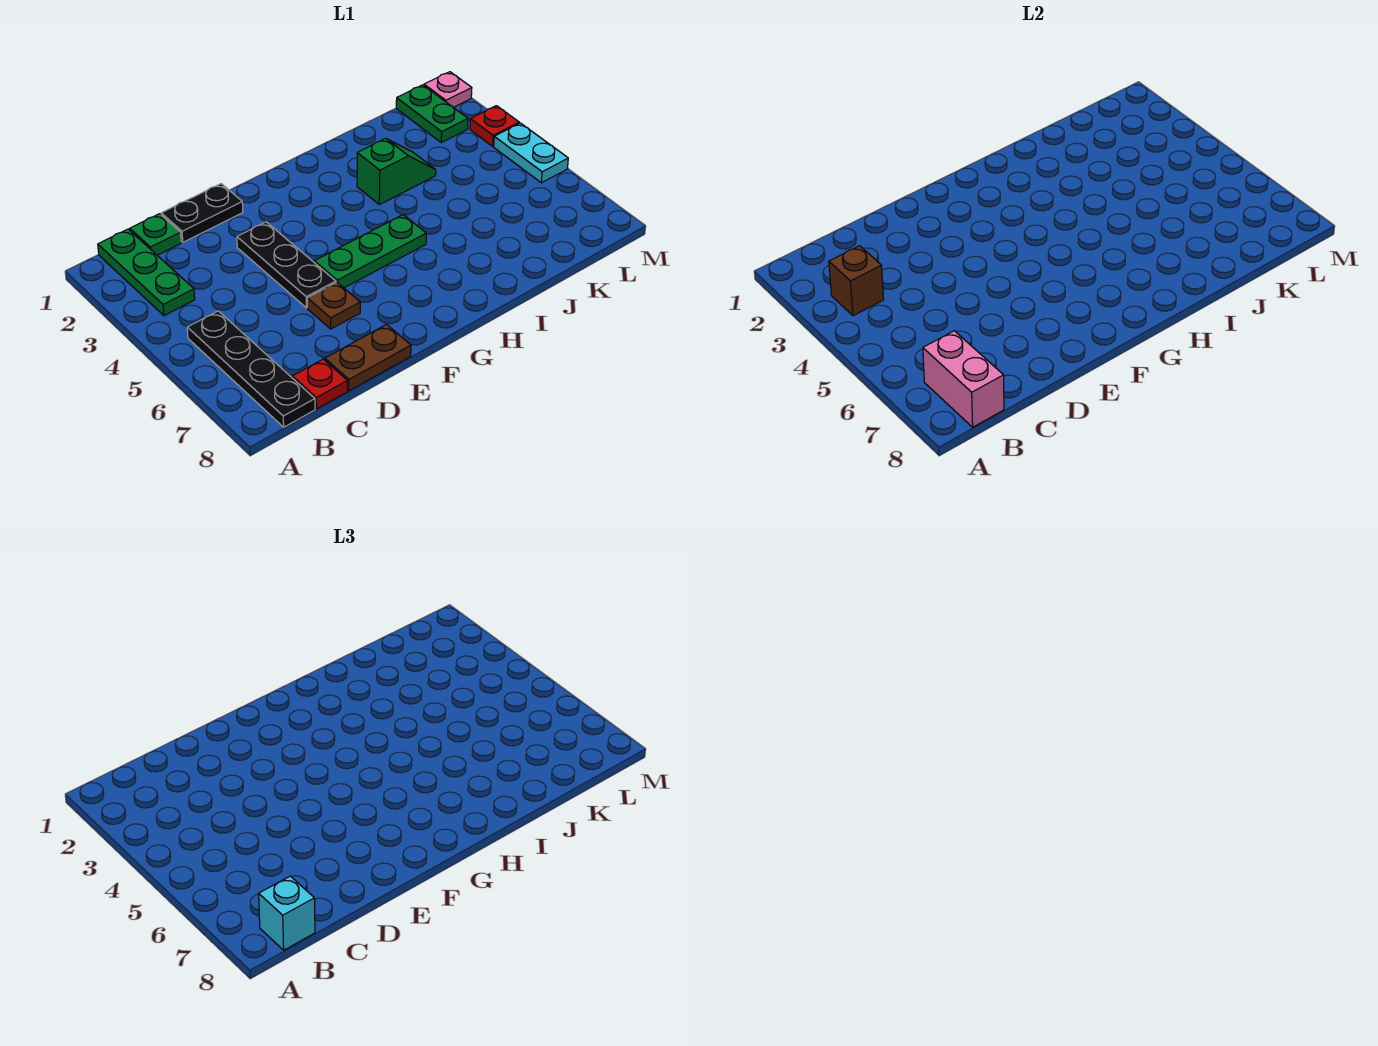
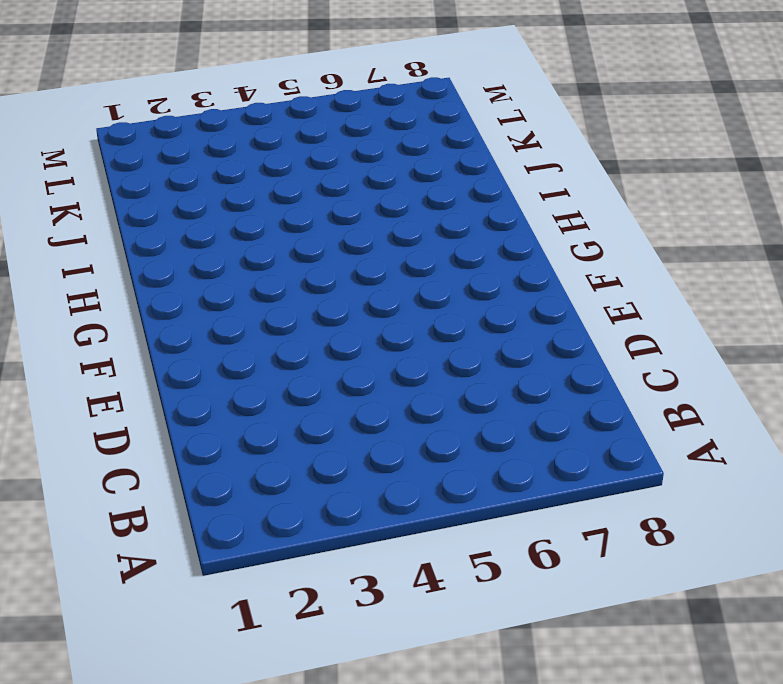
none -> green plate B1:B3 level 1
none -> black plate B5:B8 level 1
none -> green plate C1 level 1

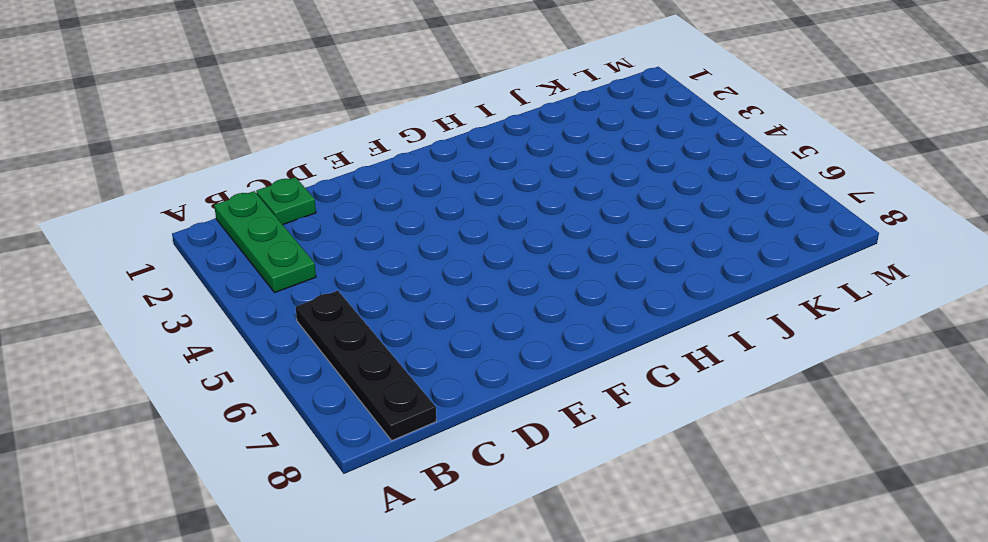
none -> red plate C8 level 1
none -> black plate D1:E1 level 1
none -> brown plate D8:E8 level 1

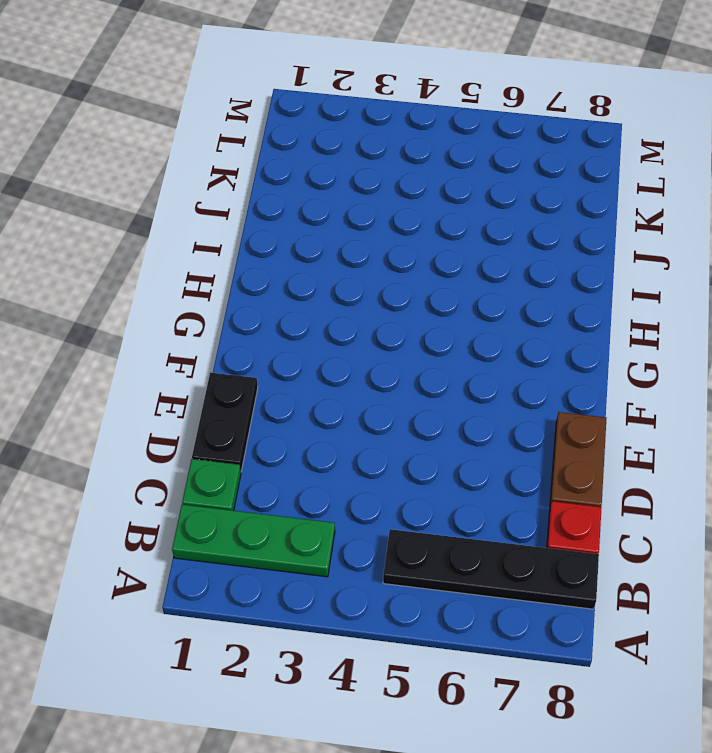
none -> black plate E3:E5 level 1
none -> brown plate E6 level 1
none -> green plate F5:H5 level 1

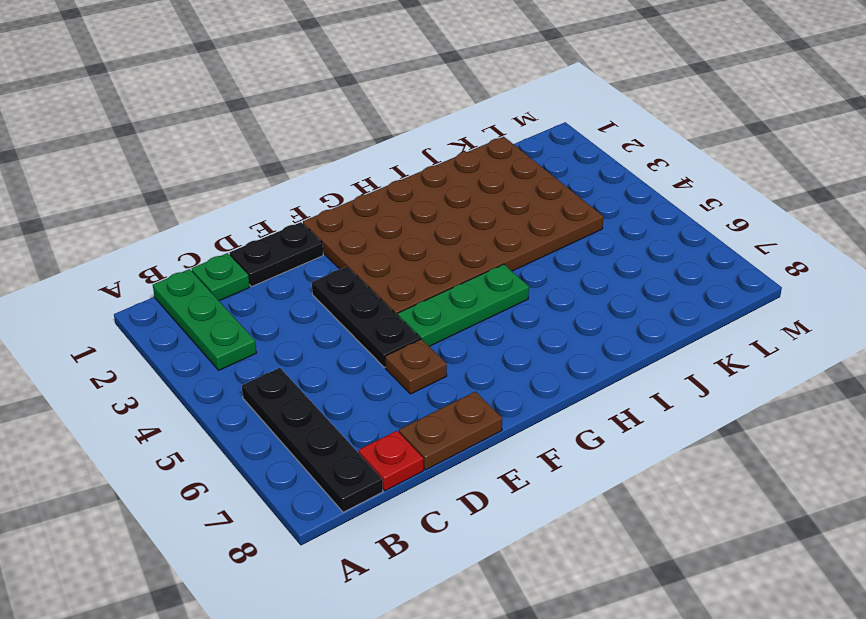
brown plate F1:K4 level 1 -> green slope I3:J3 level 1 top I
none -> green plate L1:L2 level 1
none -> pink plate M1 level 1
none -> red plate M3 level 1

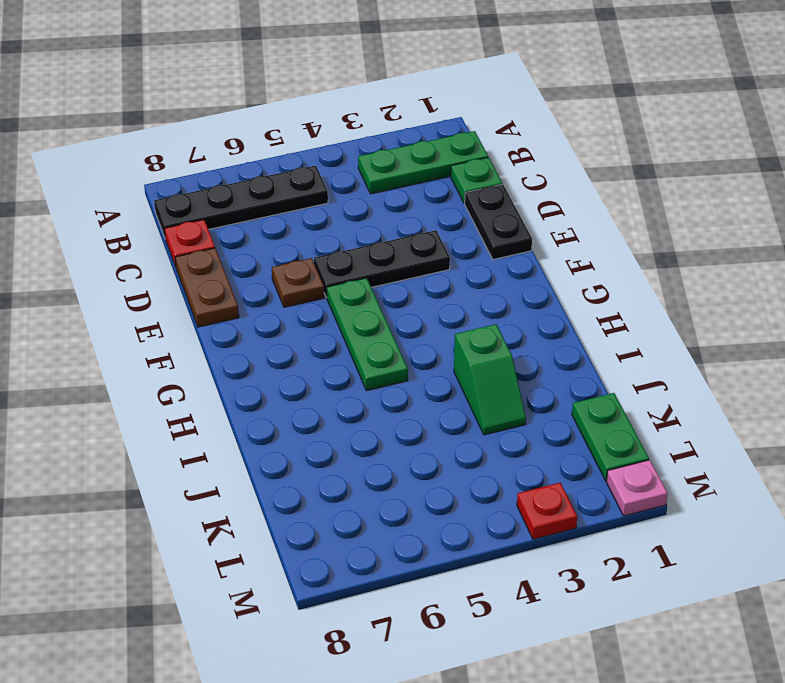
green plate K1:L1 level 1 -> green plate L1:L2 level 1
none -> cyan plate M4:M5 level 1
none -> brown brick B3 level 2
none -> pink brick B7:B8 level 2

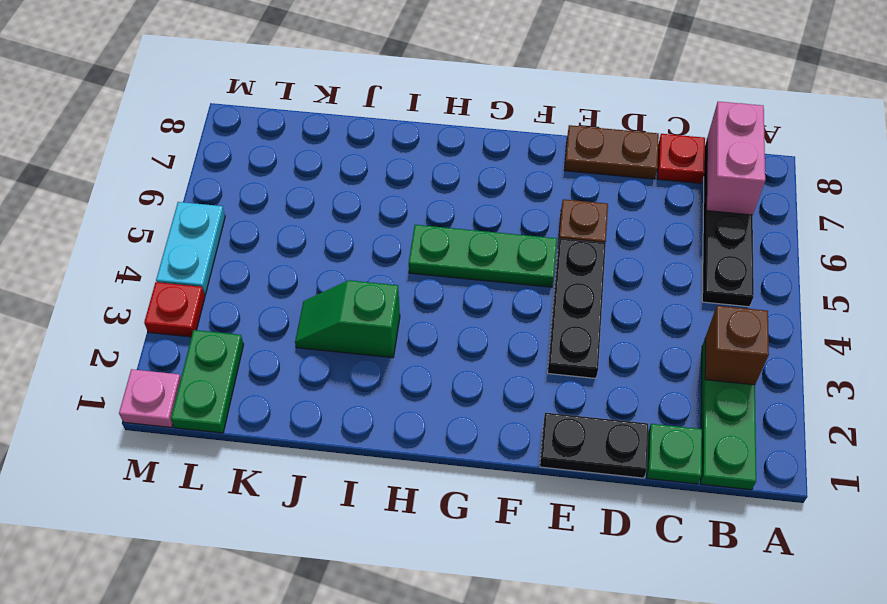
none -> cyan brick B8 level 3

